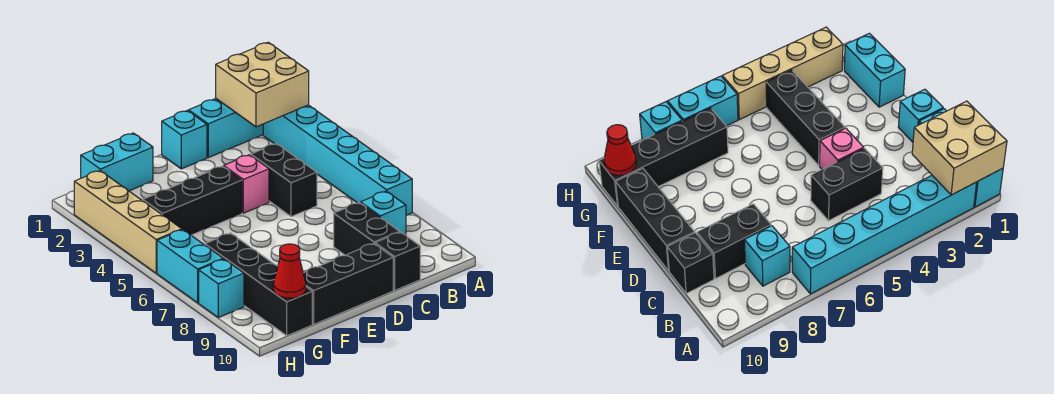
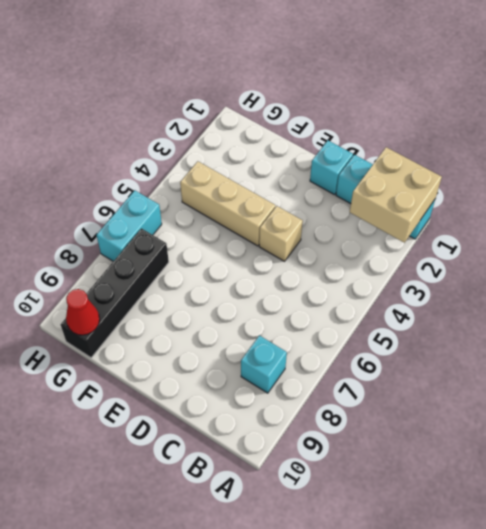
tan brick D4 level 1 -> pink brick D4 level 1
tan brick E4:G4 level 1 -> black brick E4:G4 level 1
none -> cyan brick A2:A7 level 1
none -> black brick C4:C5 level 1
none -> black brick C8:C9 level 1

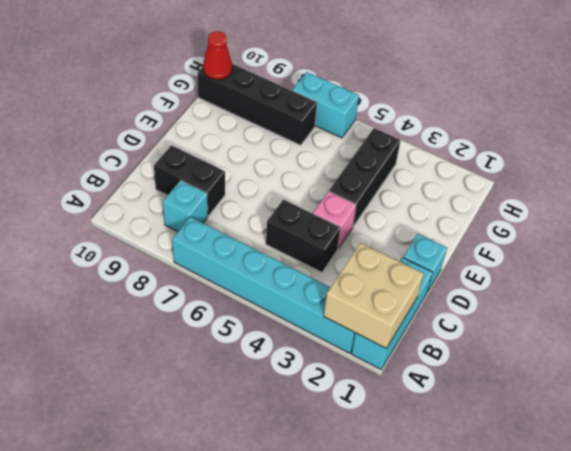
none -> black brick C10 level 1
none -> black brick D10:F10 level 1
none -> cyan brick F1:G1 level 1

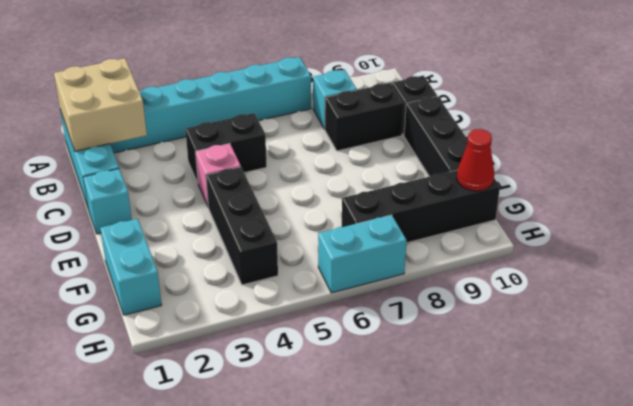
none -> tan brick H2:H5 level 1
none -> cyan brick H8 level 1

